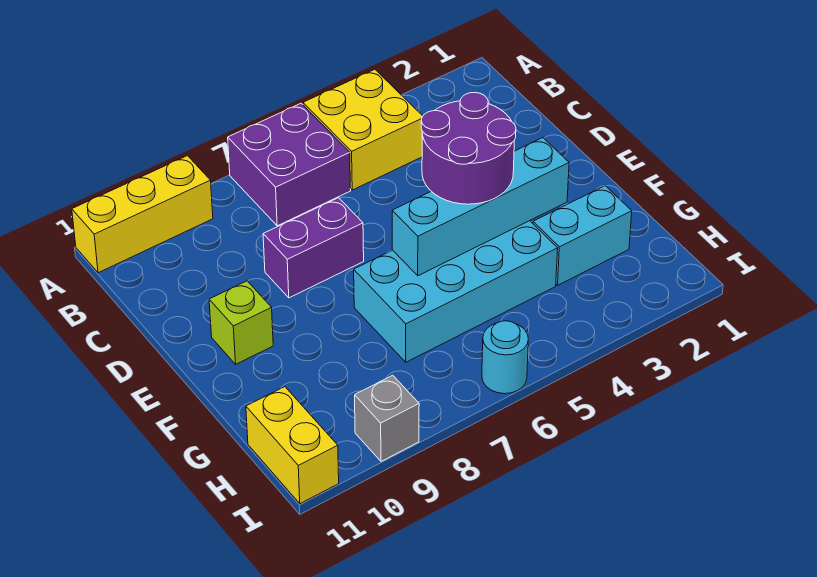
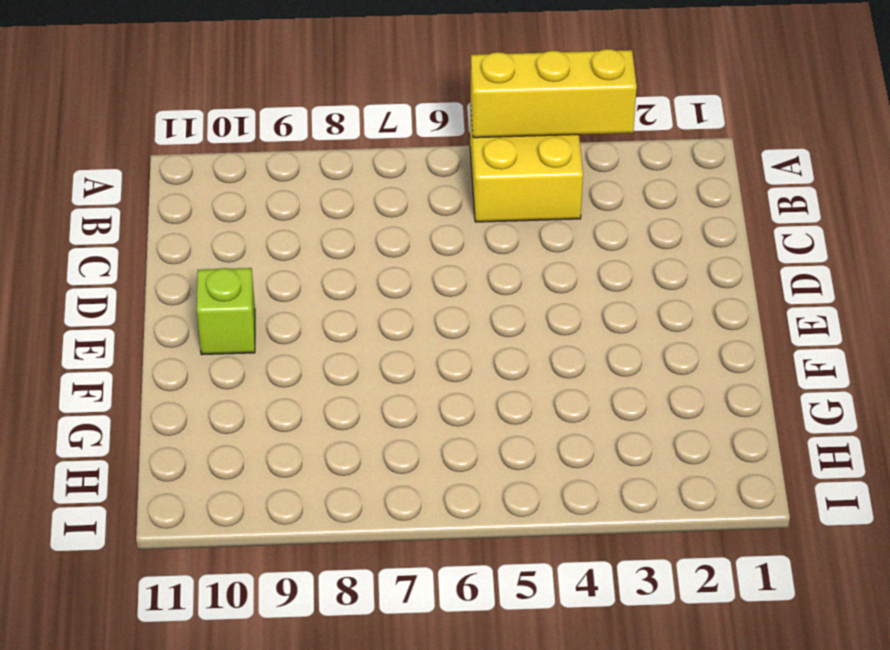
yellow brick A3:A5 level 2 -> yellow brick A9:A11 level 1
none -> purple brick A6:B7 level 1
none -> purple brick D7:D8 level 1
none -> cyan brick F4:G7 level 1

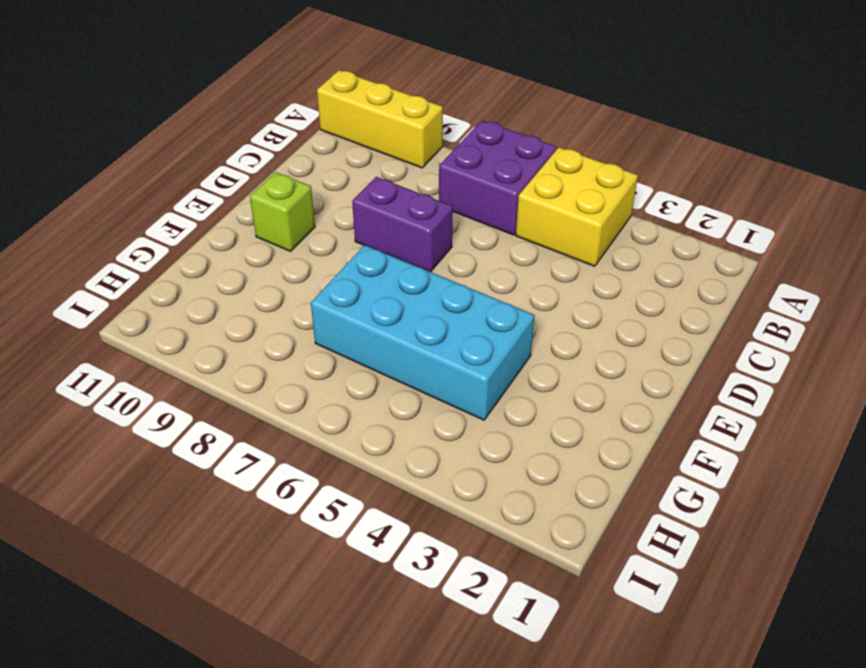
none -> cyan brick G2:G3 level 1
none -> yellow brick H11:I11 level 1
none -> cyan round brick I6 level 1

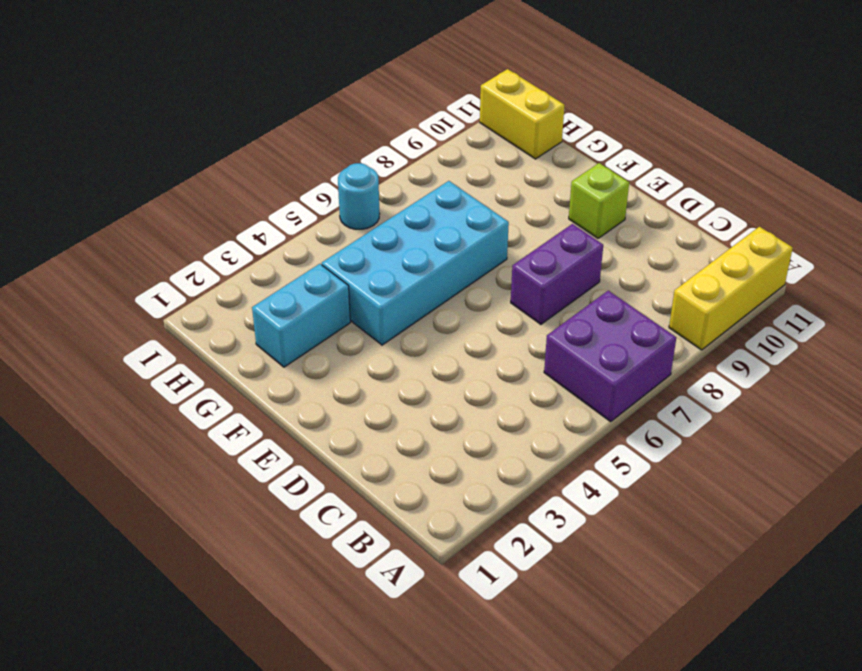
none -> yellow brick A4:B5 level 1
none -> grey brick I9 level 1
none -> cyan brick F3:F6 level 2

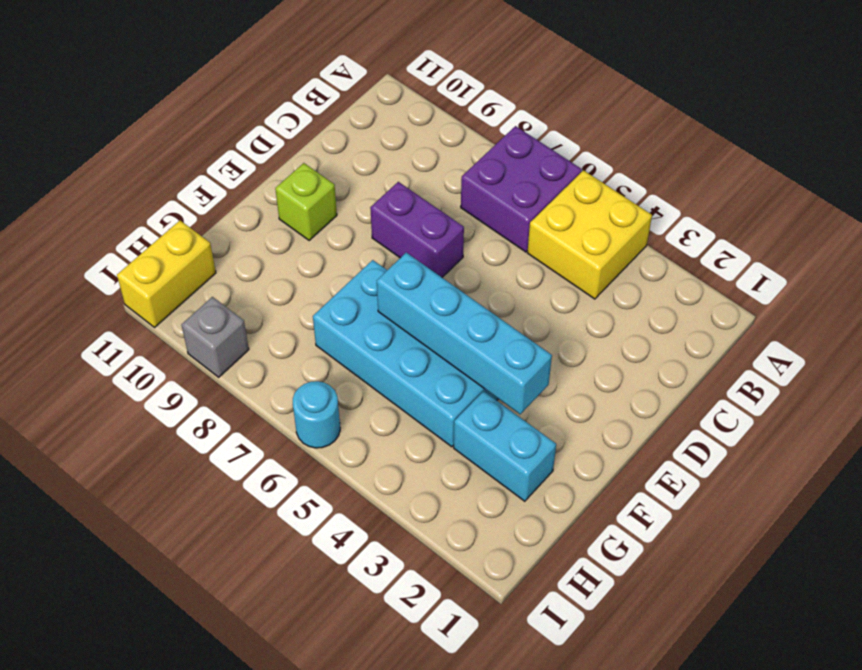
none -> yellow brick A9:A11 level 1
none -> purple round brick E4:F5 level 3

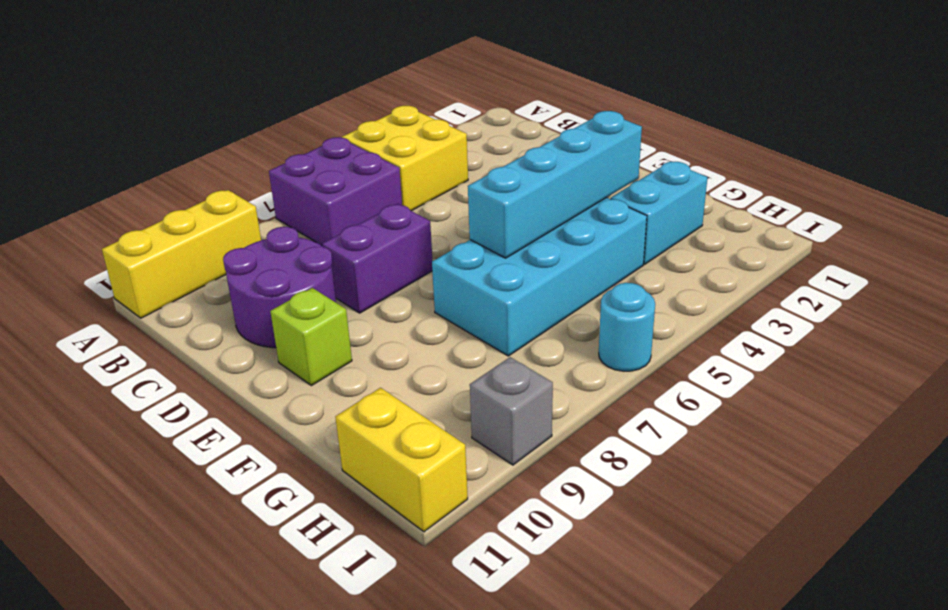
purple round brick C9:D10 level 1 -> purple round brick E4:F5 level 3

